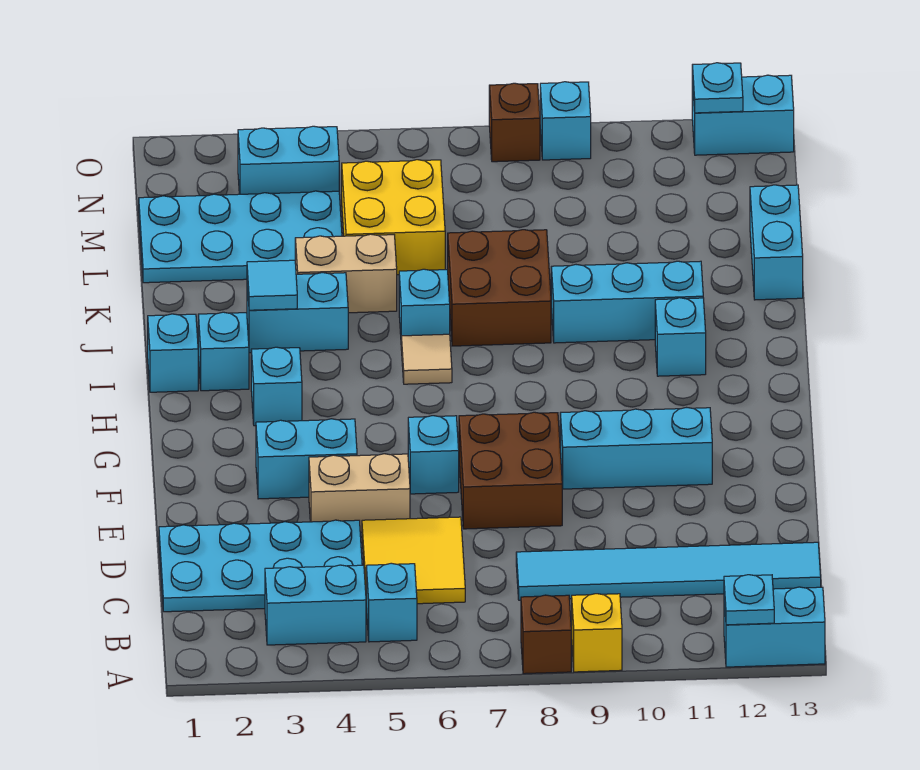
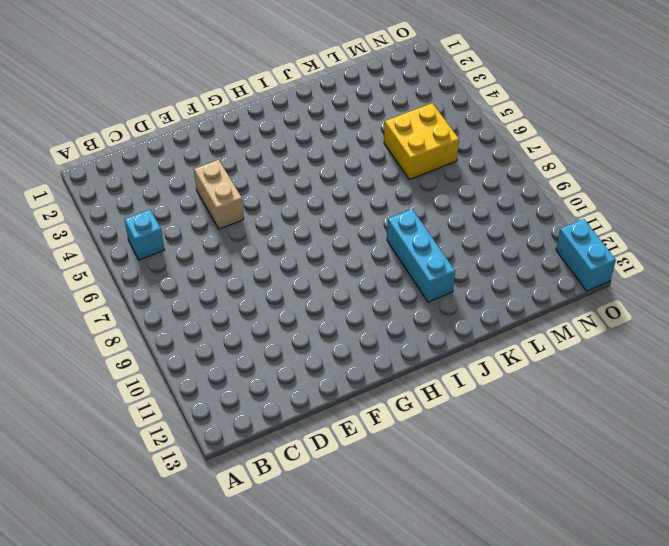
none -> brown brick A8 level 1
none -> yellow brick A9 level 1
none -> cyan brick A12:A13 level 1
none -> cyan brick B3:B4 level 1

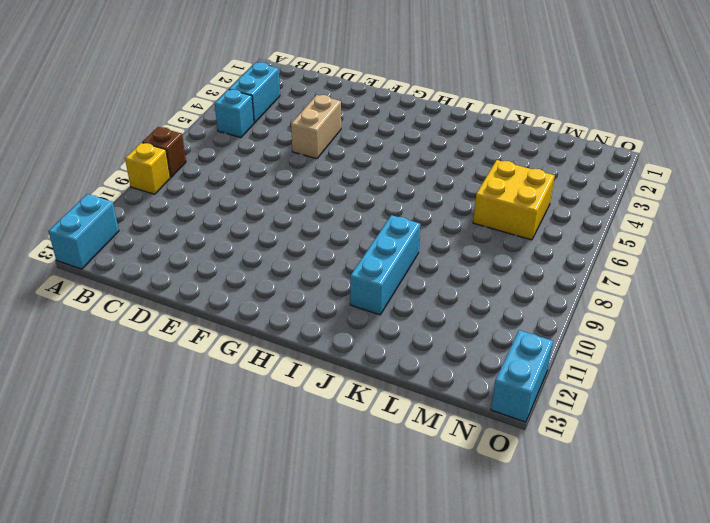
none -> cyan plate C1:D4 level 1
none -> yellow tile C5:D6 level 1
none -> cyan tile C8:C13 level 1
none -> brown brick E7:F8 level 1

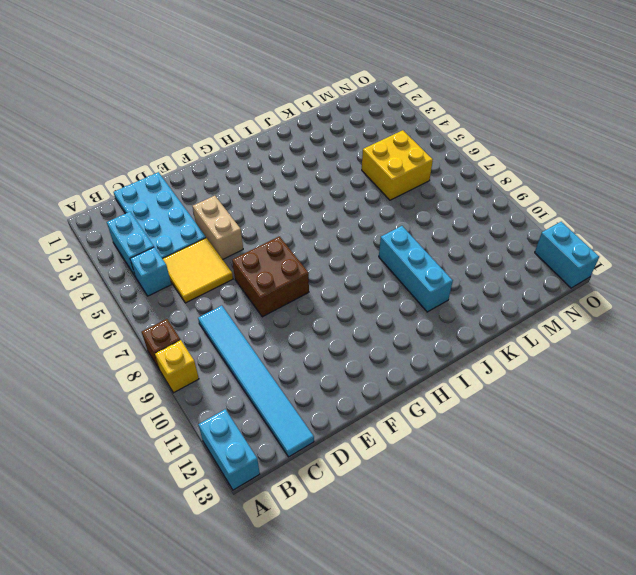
none -> cyan brick F3:F4 level 1
none -> cyan brick F6 level 1
none -> cyan brick F9:F11 level 1
none -> cyan brick H3 level 1

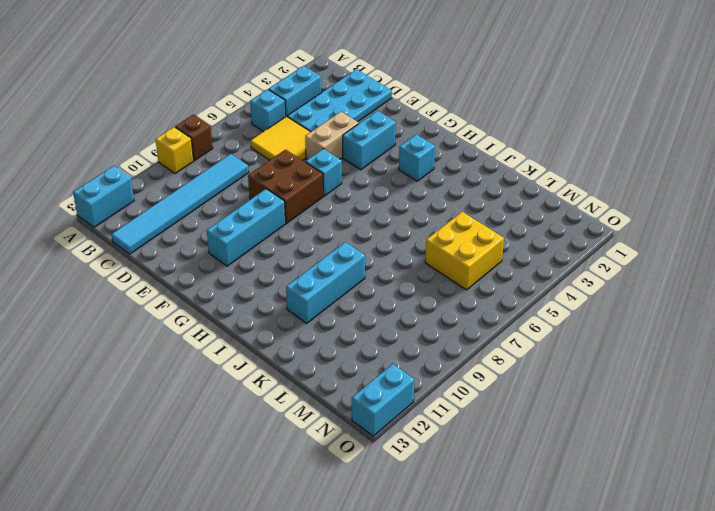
none -> cyan brick I1 level 1
none -> cyan brick I2 level 1
none -> tan tile I6 level 1
none -> cyan brick I11 level 1

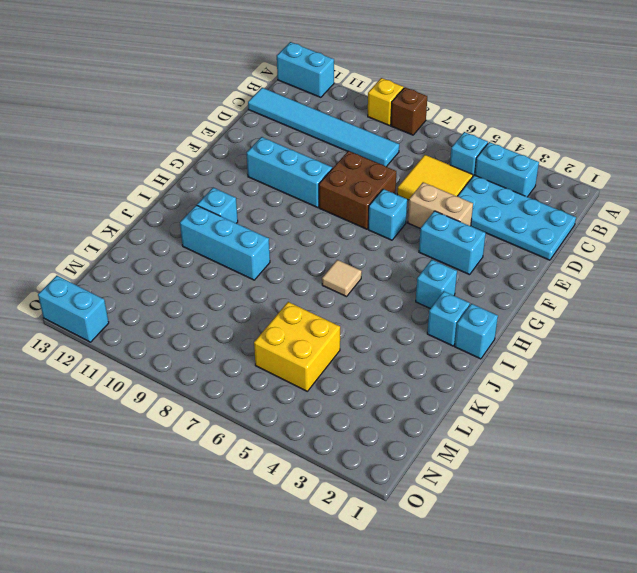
none -> cyan brick J3:J4 level 1
none -> cyan brick J6 level 1
none -> brown brick J7:K8 level 1
none -> tan brick K4:K5 level 1

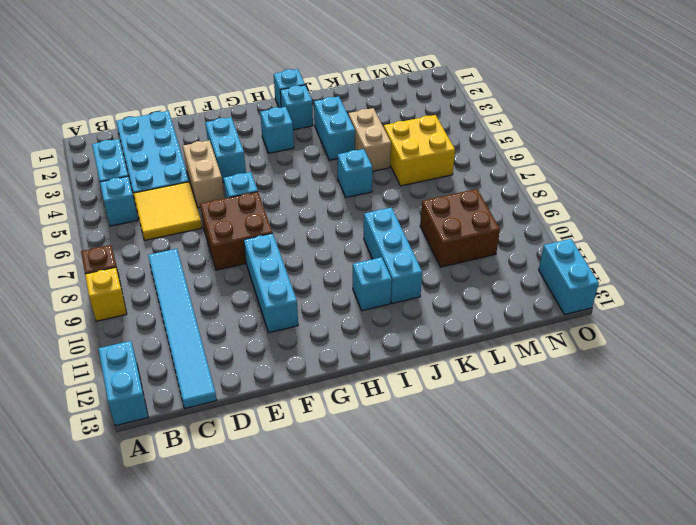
brown brick L9:M10 level 1 -> brown brick J7:K8 level 1
none -> tan tile I6 level 1
none -> cyan brick K13:L13 level 1
none -> cyan plate L1:M4 level 1
none -> cyan brick N3:N4 level 1

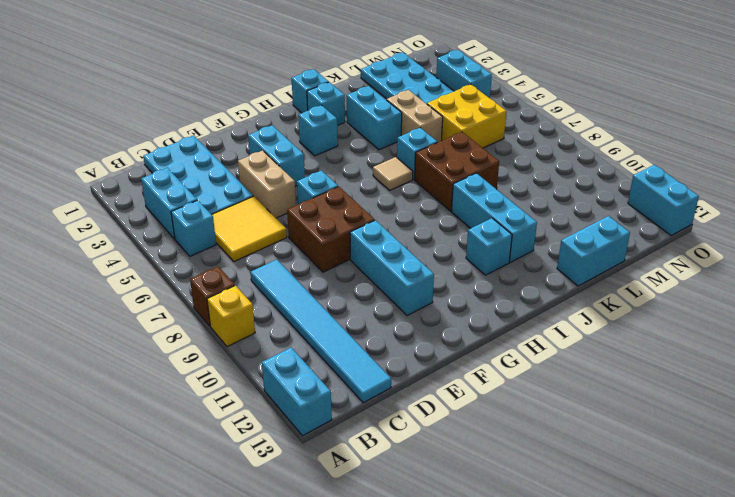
none -> brown brick O8 level 1
none -> cyan brick O9 level 1
none -> cyan plate A12 level 2
none -> cyan tile J3 level 2

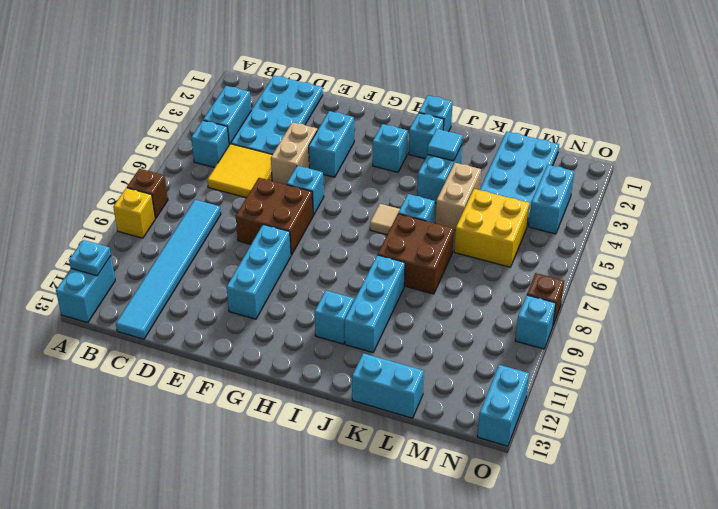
none -> cyan plate O12 level 2

